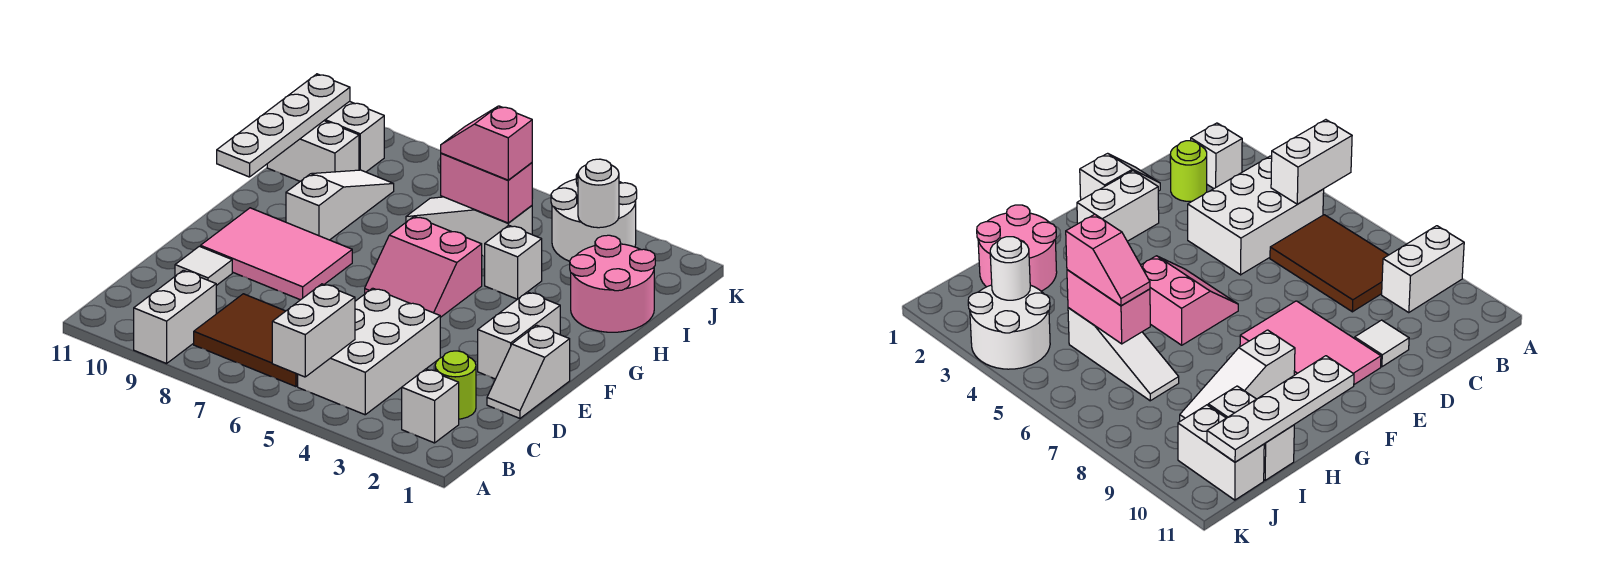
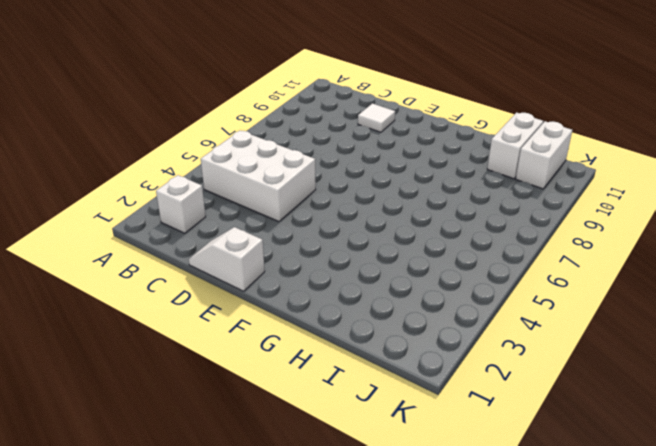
none -> white brick A9:B9 level 1
none -> brown tile B6:C8 level 1
none -> lime round brick C2 level 1

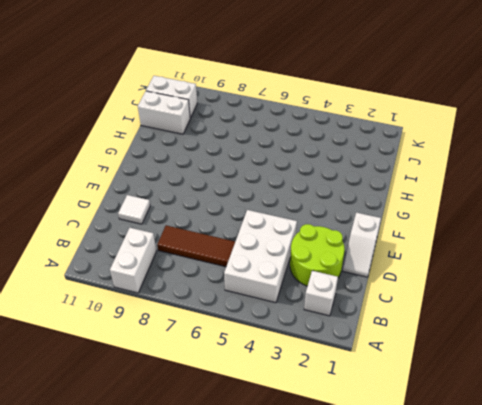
lime round brick C2:D3 level 1 -> lime round brick C2 level 1
brown tile C6:C8 level 1 -> brown tile B6:C8 level 1
none -> white brick E2:F2 level 1
none -> pink tile E8:F10 level 1
none -> pink slope F5:G6 level 1 top G

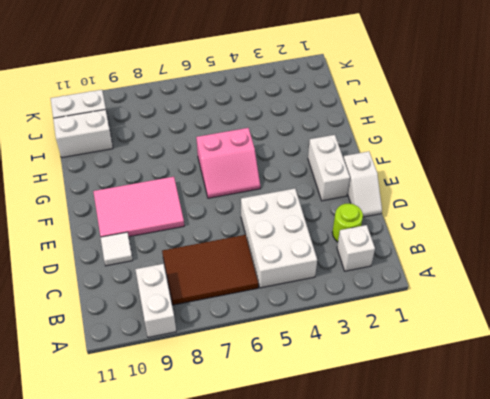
none -> white slope G9:I9 level 1 top G
none -> pink round brick H1:I2 level 1
none -> white brick H4 level 1

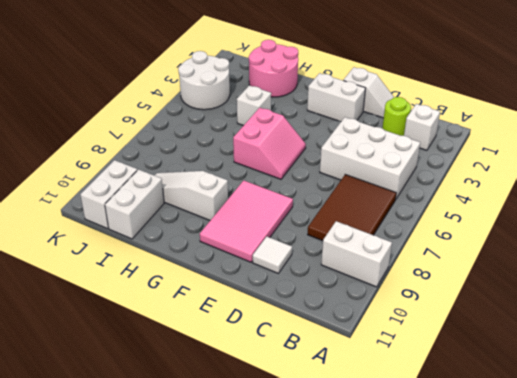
none -> white slope I5:I7 level 1 top 5
none -> white brick A5:B5 level 2
none -> white plate G11:J11 level 2

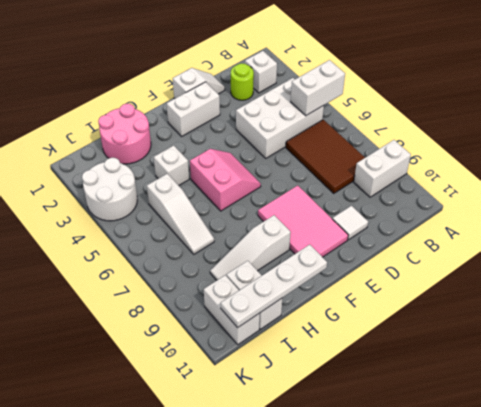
none -> pink brick I5:I6 level 2
none -> white round brick J3 level 2
none -> pink slope I5:I6 level 3 top 5

